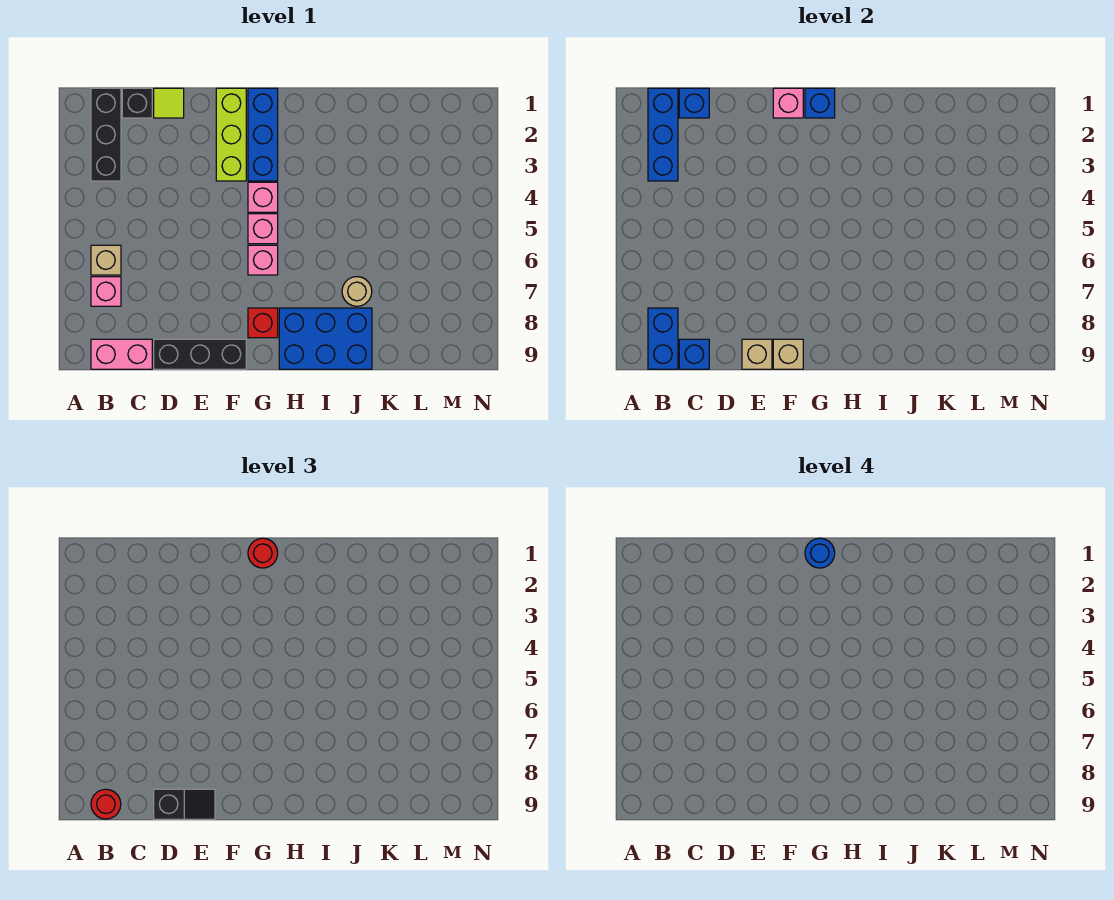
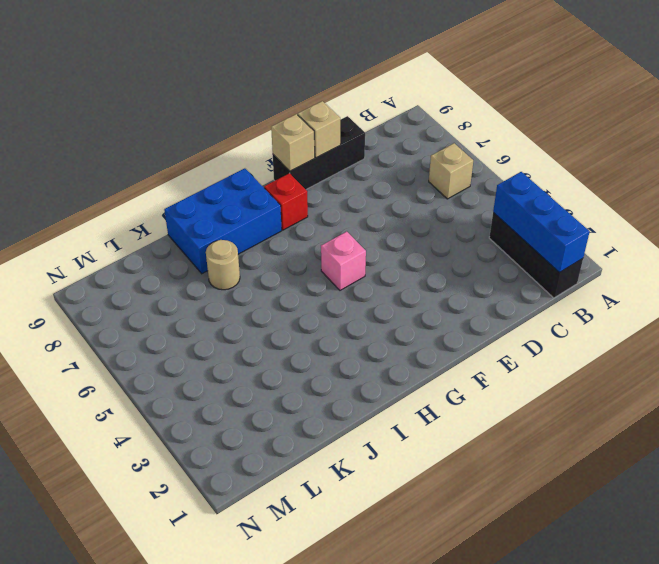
none -> pink brick B7 level 1
none -> pink brick B9:C9 level 1
none -> black brick C1 level 1

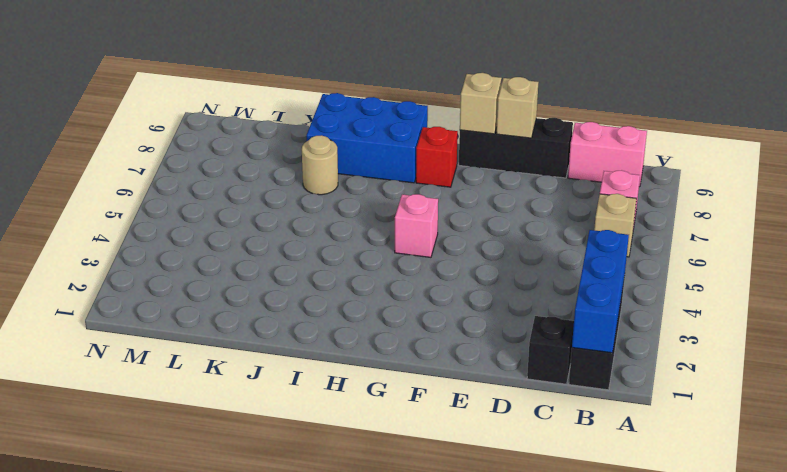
none -> lime tile D1 level 1
none -> lime brick F1:F3 level 1
none -> blue brick G1:G3 level 1

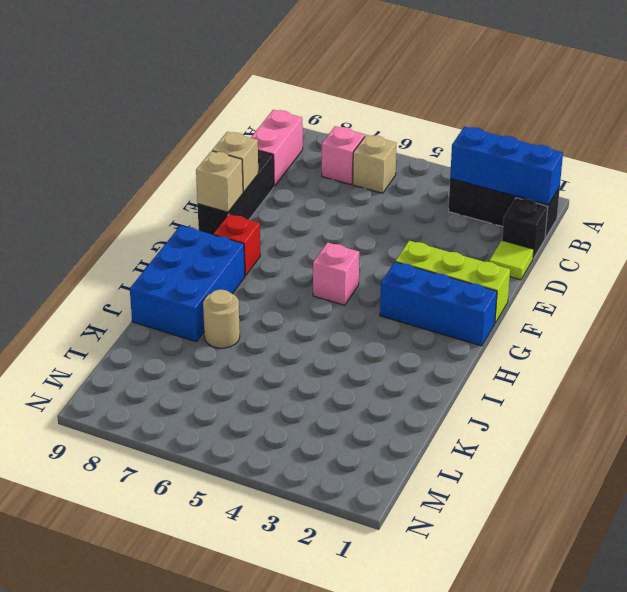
none -> pink brick G4 level 1
none -> pink brick G6 level 1
none -> blue brick B8:B9 level 2

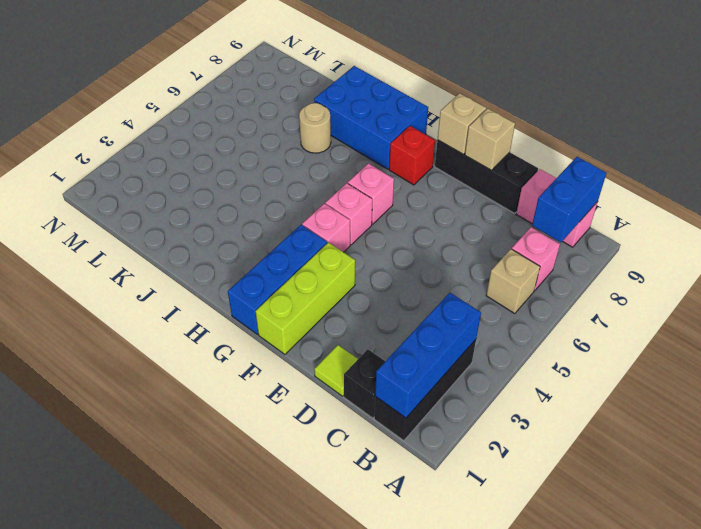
none -> blue brick C1 level 2
none -> blue brick C9 level 2
none -> pink brick F1 level 2

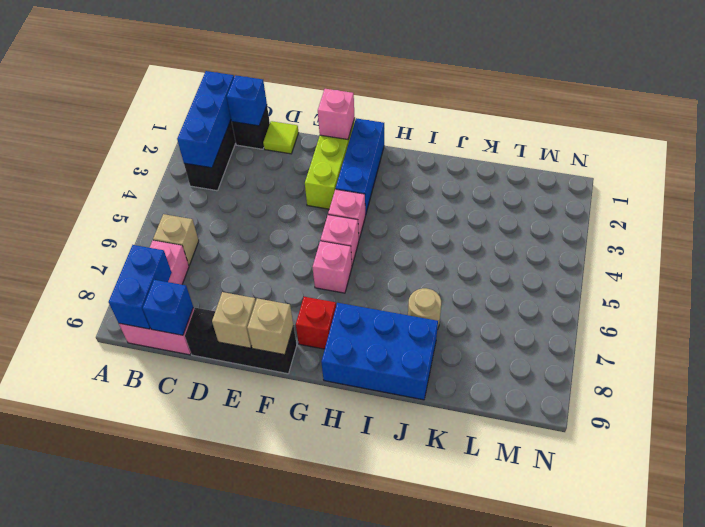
none -> blue brick G1 level 2
none -> red round brick B9 level 3
none -> black slope D9:E9 level 3 top D

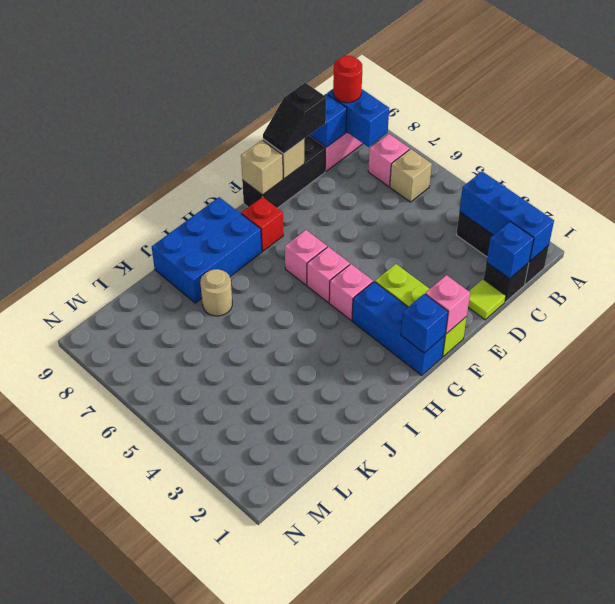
none -> red round brick G1 level 3
none -> blue round brick G1 level 4

